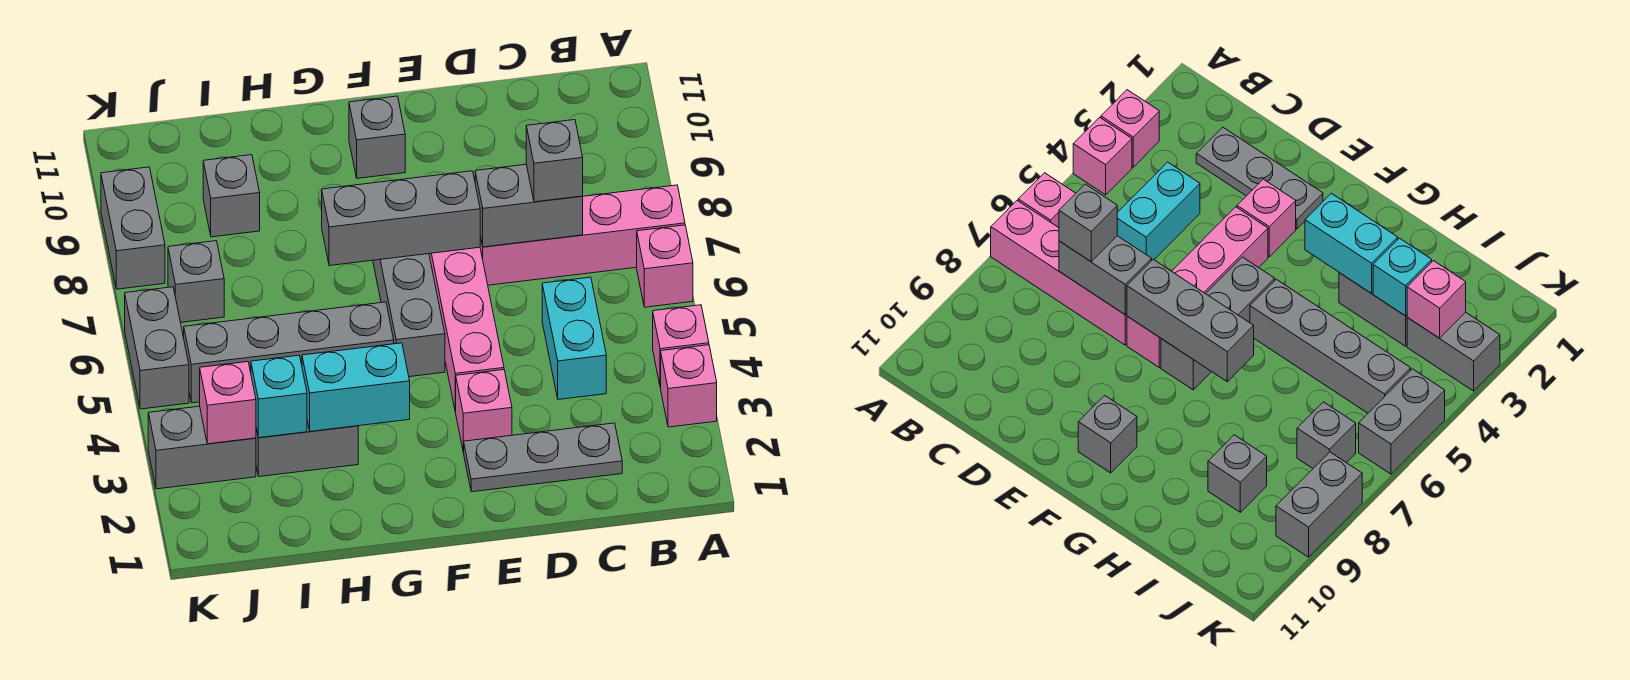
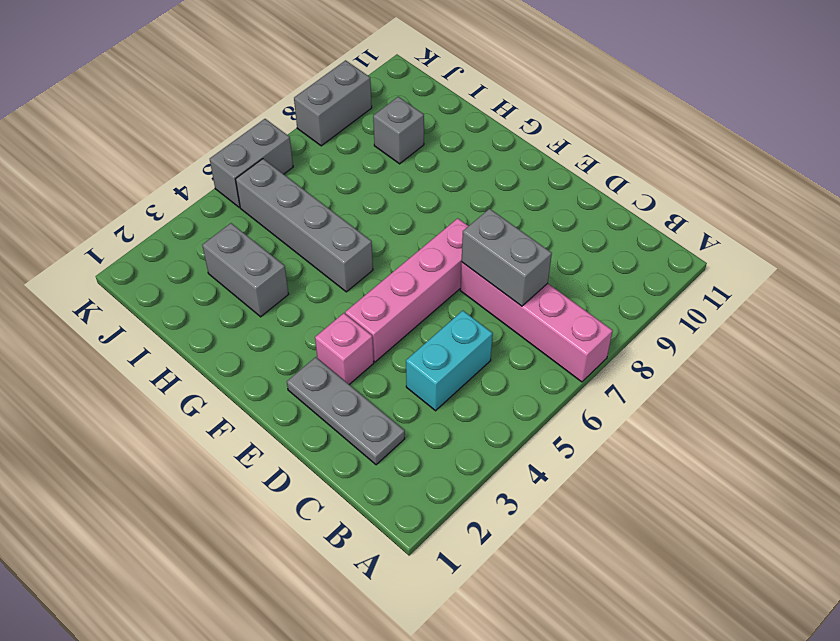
none -> pink brick A3 level 1
none -> pink brick A4 level 1
none -> pink brick A6 level 1

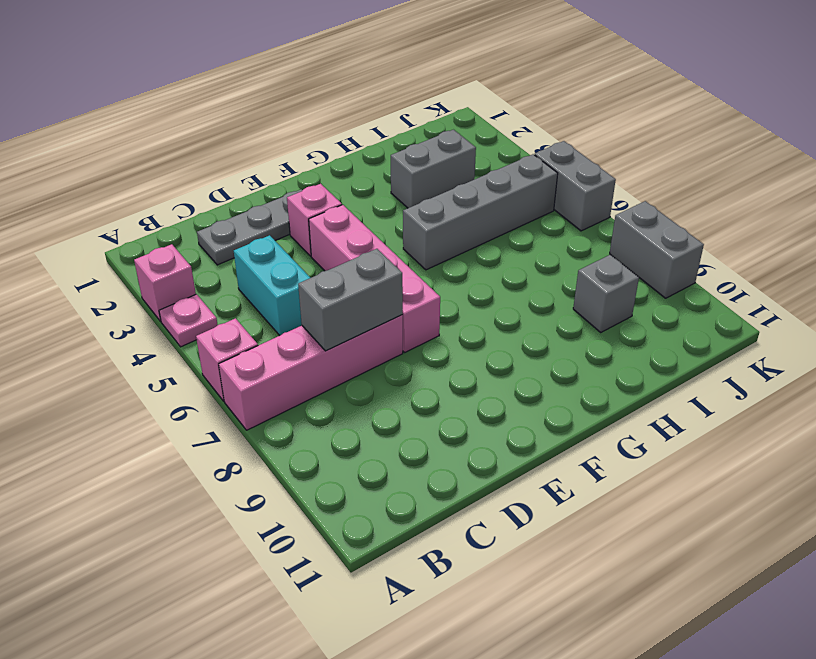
pink plate A4 level 1 -> pink brick A4 level 1
none -> grey brick F5:F7 level 1
none -> grey brick F10 level 1
none -> grey brick J3:K3 level 1

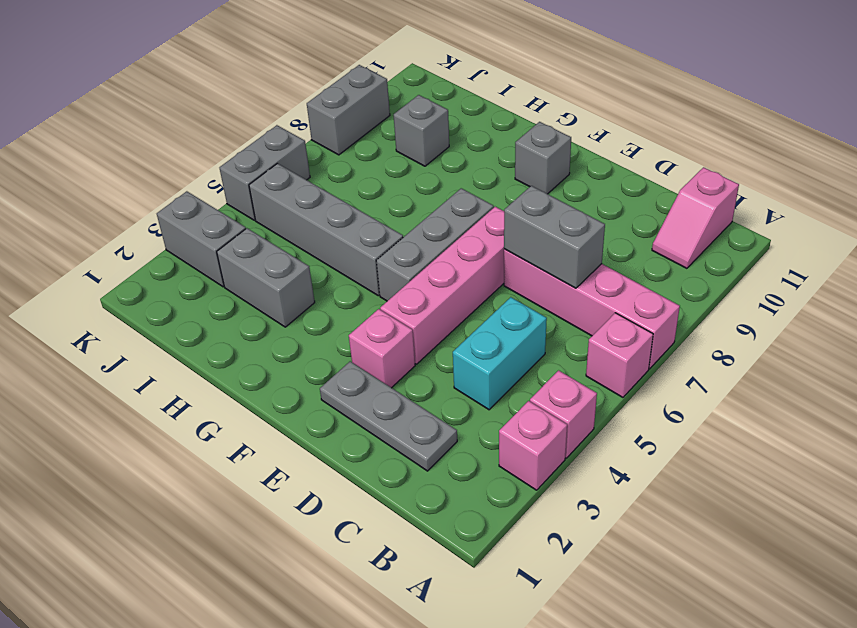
pink slope B10:B11 level 1 top 11 -> none
none -> grey brick J7 level 1
none -> grey brick E7:G7 level 2
none -> cyan brick G3:H3 level 2

